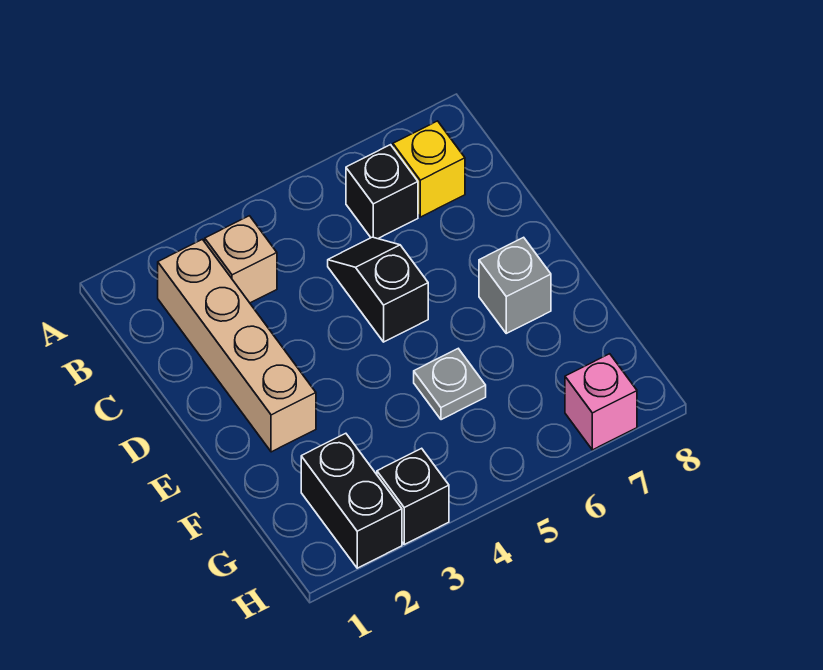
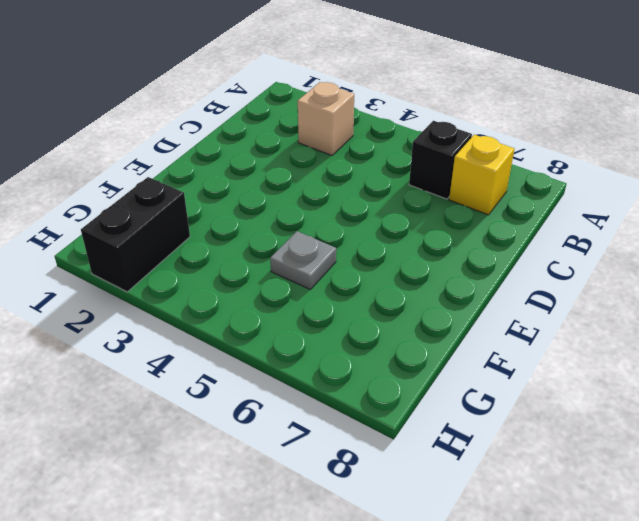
none -> tan brick B2:E2 level 1
none -> black slope C5:D5 level 1 top D

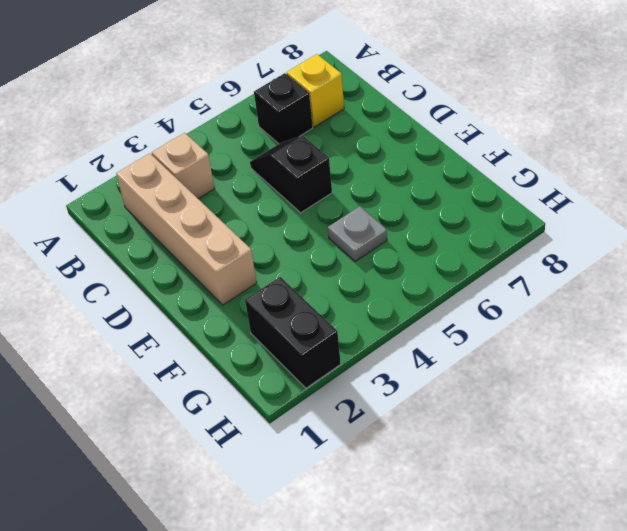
none -> grey brick E7 level 1
none -> black brick H3 level 1

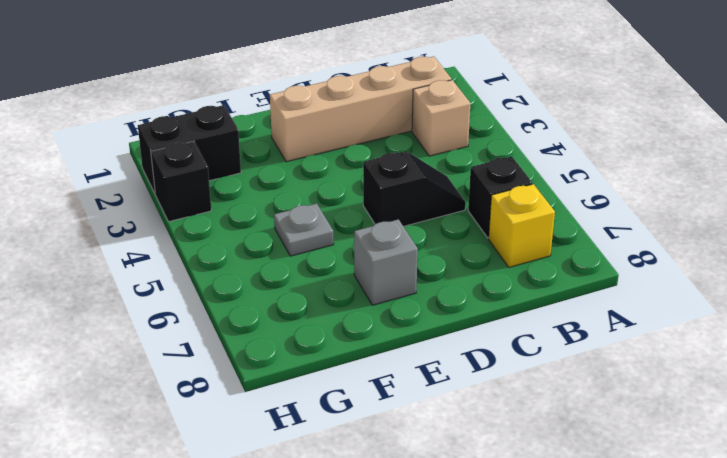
none -> pink brick H7 level 1

